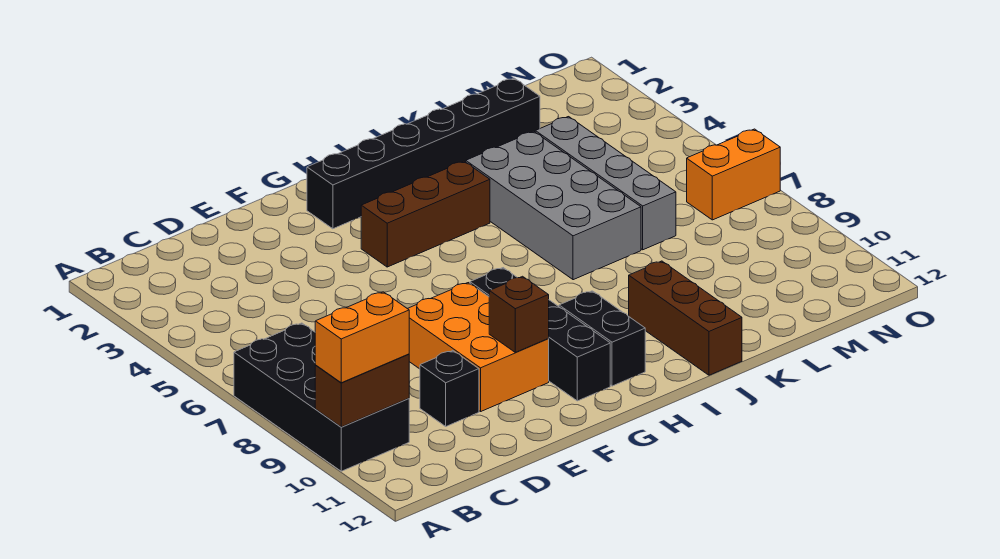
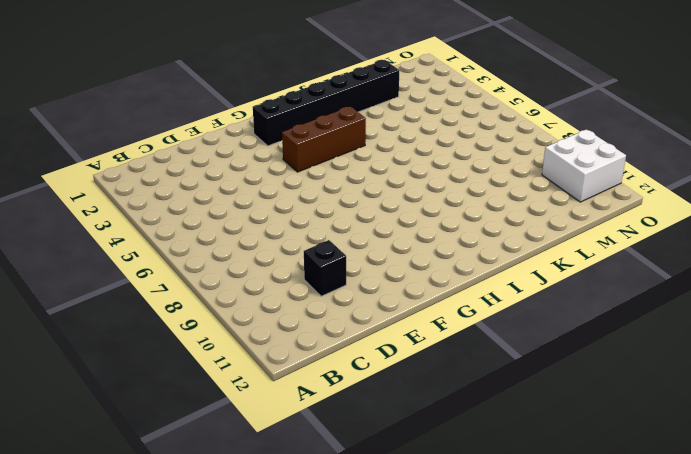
white brick N10:O11 level 1 -> none
none -> black brick A7:B10 level 1
none -> orange brick E8:F10 level 1
none -> black brick G8:G11 level 1

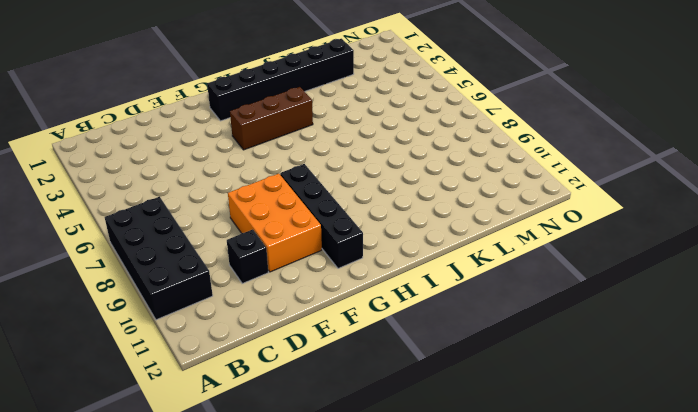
none -> black brick H10:H11 level 1
none -> grey brick J4:K7 level 1
none -> brown brick J10:J12 level 1

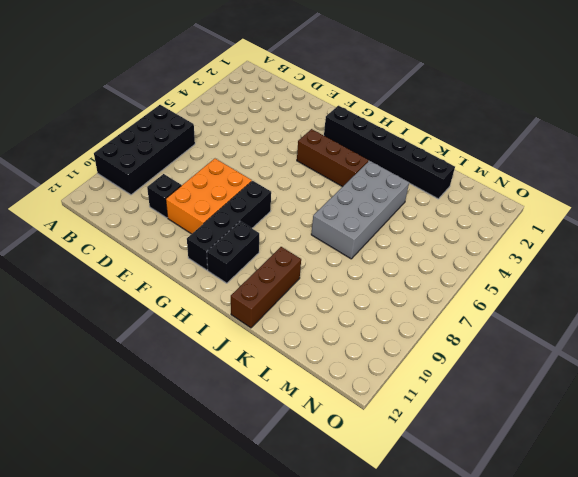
none -> grey brick L4:L7 level 1
none -> orange brick N7:O7 level 1
none -> brown brick A10:B10 level 2

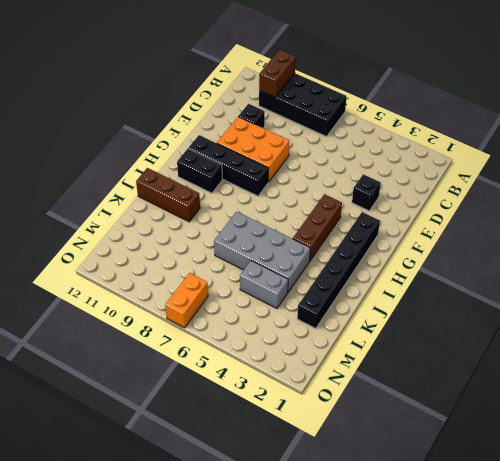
black brick E3 level 1 -> none
grey brick L4:L5 level 1 -> grey brick L4:L7 level 1
none -> brown brick F10 level 2
none -> orange brick A10:B10 level 3

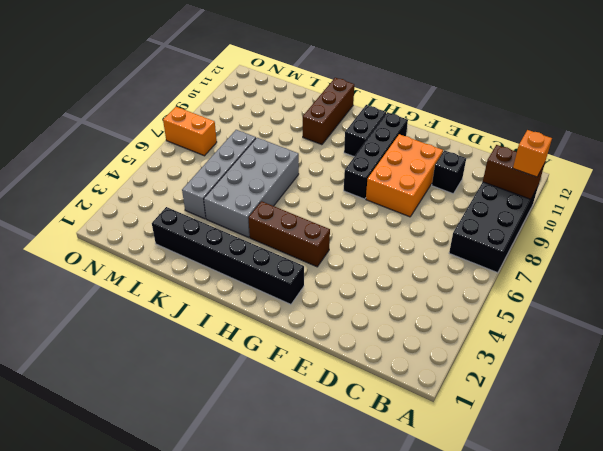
orange brick A10 level 3 -> orange brick A10:B10 level 3
none -> brown brick F10 level 2

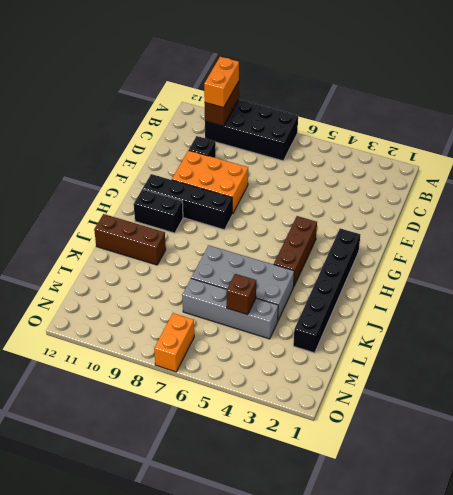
brown brick L5 level 2 -> brown brick F10 level 2

